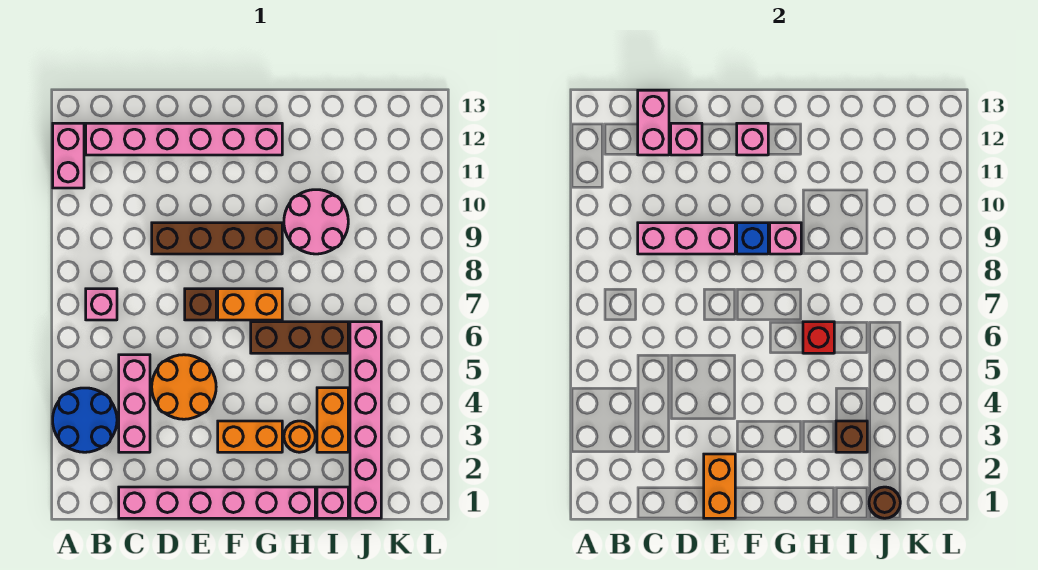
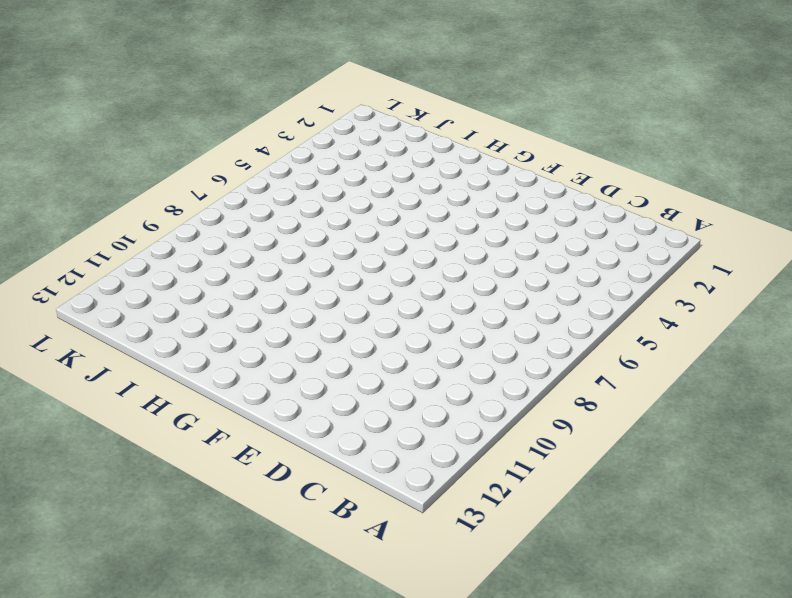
none -> blue round brick A3:B4 level 1
none -> pink brick A11:A12 level 1
none -> pink brick B7 level 1

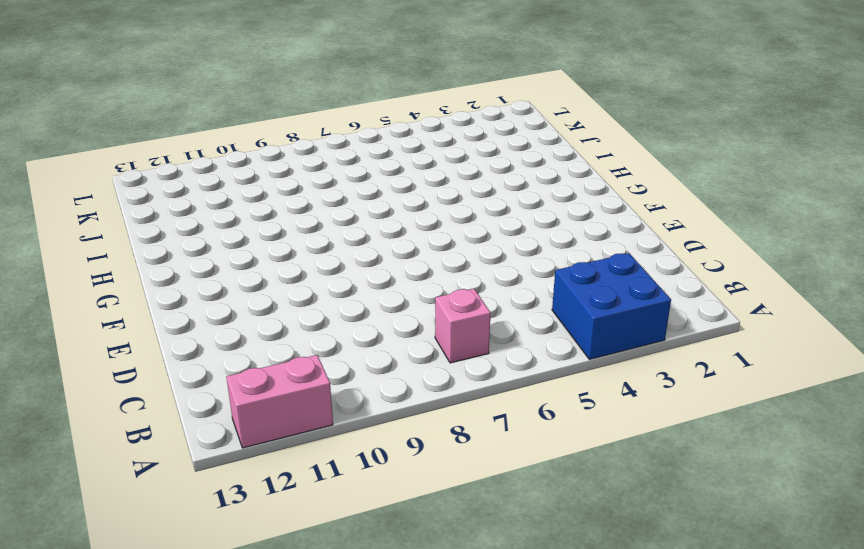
blue brick A3:B4 level 1 -> blue round brick A3:B4 level 1
none -> pink brick B12:G12 level 1
none -> pink brick C1:H1 level 1
none -> pink brick C3:C5 level 1

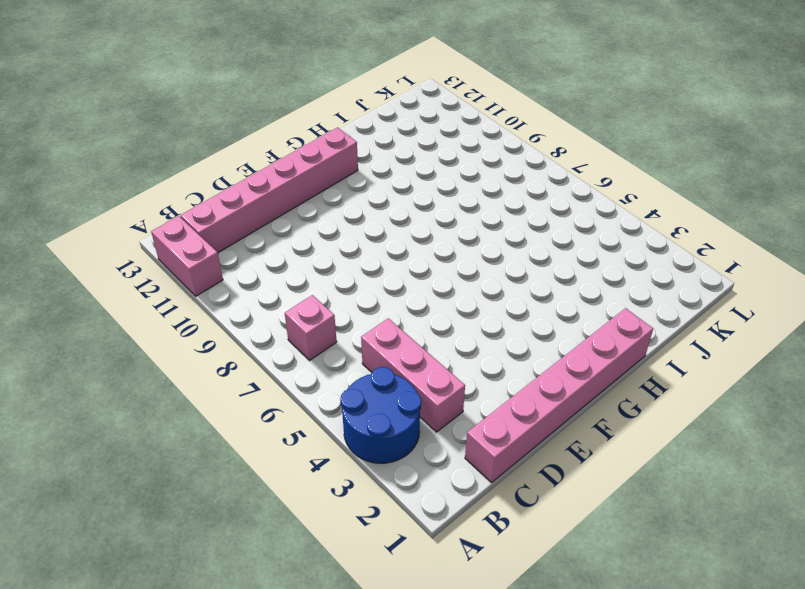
none -> orange round brick D4:E5 level 1
none -> brown brick D9:G9 level 1
none -> brown brick E7 level 1

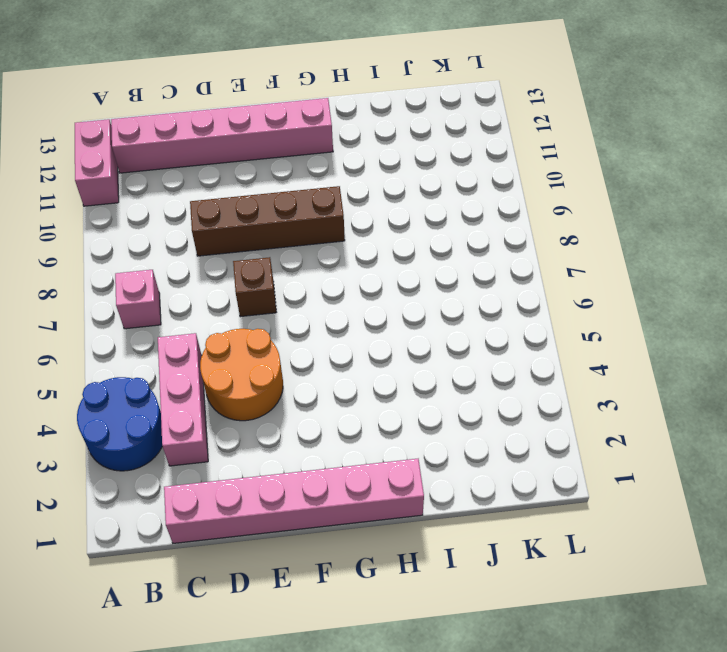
none -> orange brick F3:G3 level 1
none -> orange brick F7:G7 level 1
none -> brown brick G6:I6 level 1

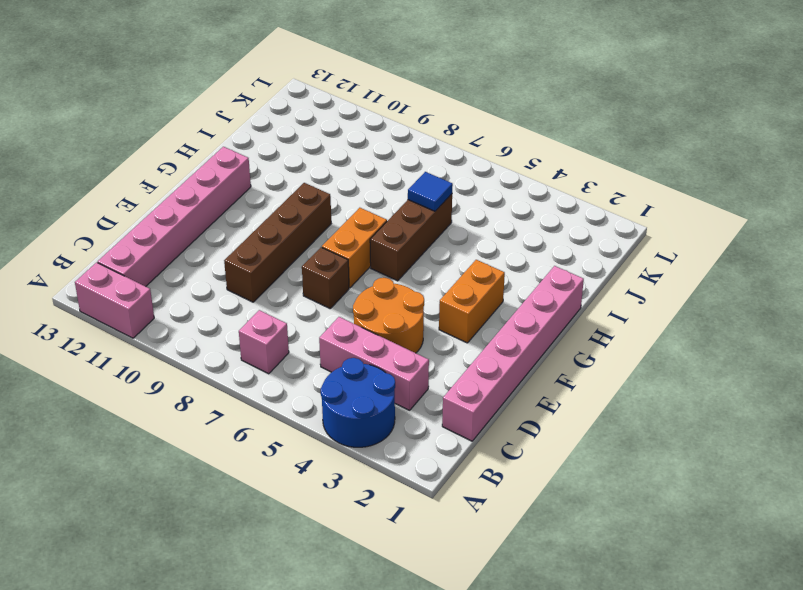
blue tile I6 level 2 -> none
none -> orange round brick H3 level 1
none -> pink round brick H9:I10 level 1
none -> pink brick I1 level 1

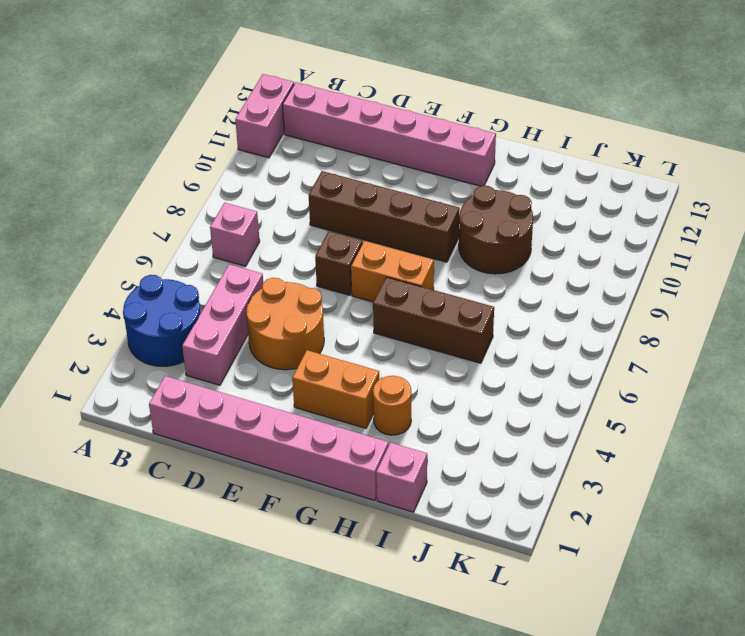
brown round brick H9:I10 level 1 -> pink round brick H9:I10 level 1
none -> orange brick I3:I4 level 1
none -> pink brick J1:J6 level 1
none -> pink brick C9:E9 level 2

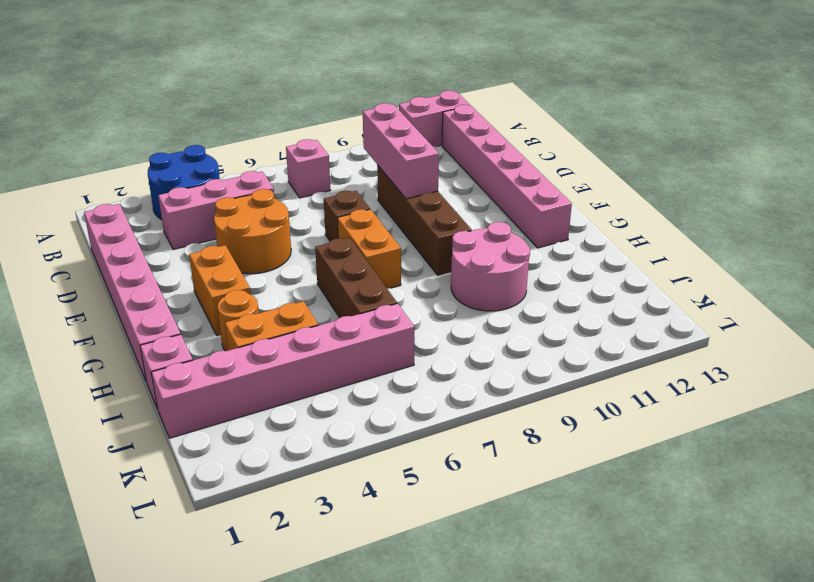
none -> pink brick C12:C13 level 2
none -> pink brick D12 level 2
none -> orange brick E1:E2 level 2

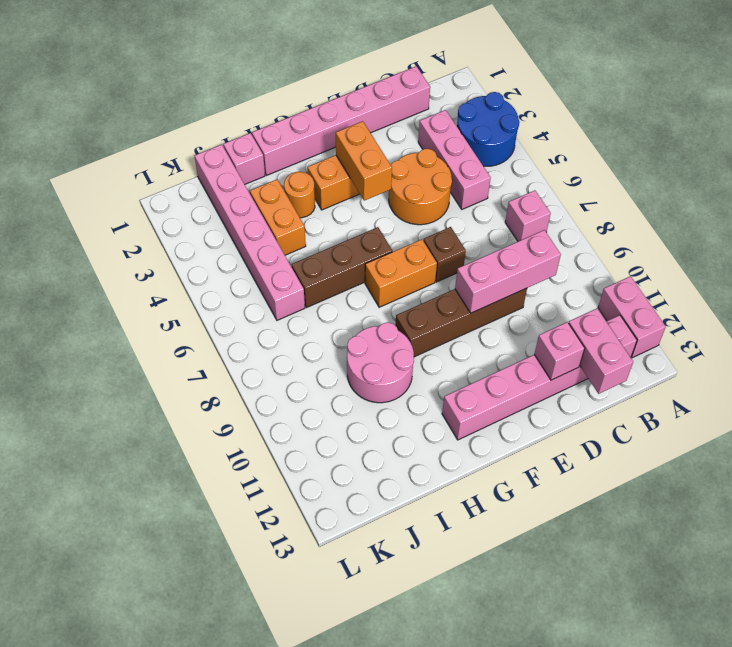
orange brick F3:F4 level 2 -> orange brick E1:E2 level 2
none -> blue brick F9 level 2
none -> pink brick F12 level 2
none -> pink brick G9 level 2

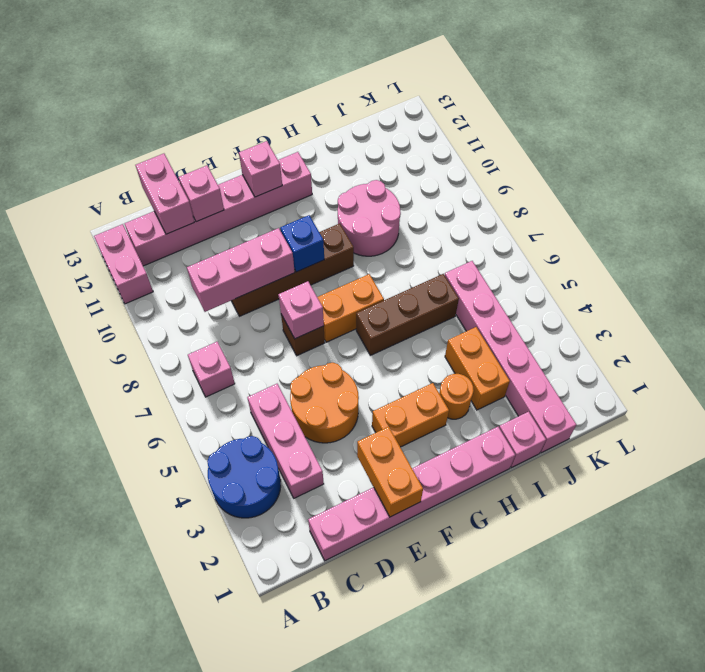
pink brick E7 level 2 -> pink brick G9 level 2
none -> red brick H6 level 2
none -> brown brick I3 level 2
none -> brown round brick J1 level 2

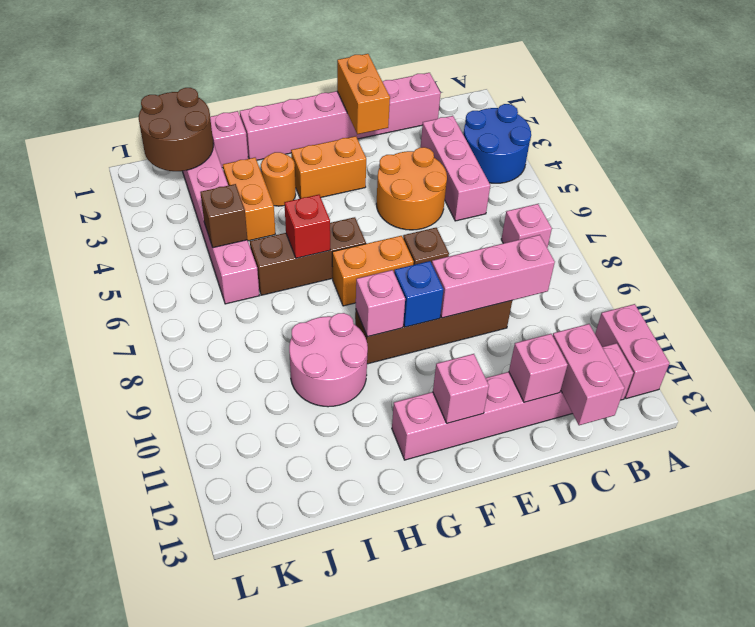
brown round brick J1:K2 level 2 -> brown round brick J1 level 2
brown brick J5 level 2 -> brown brick I3 level 2

